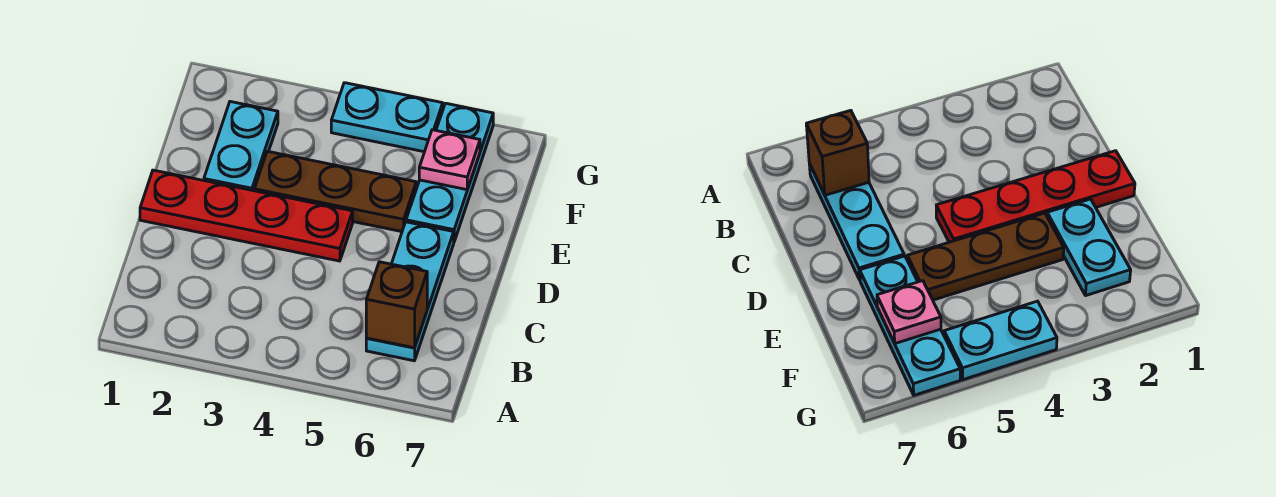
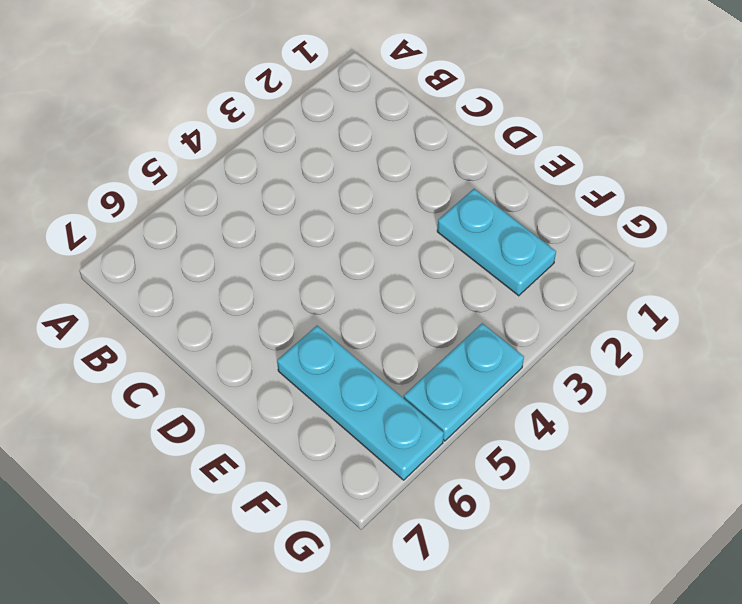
none -> cyan plate B6:D6 level 1
none -> red plate D1:D4 level 1

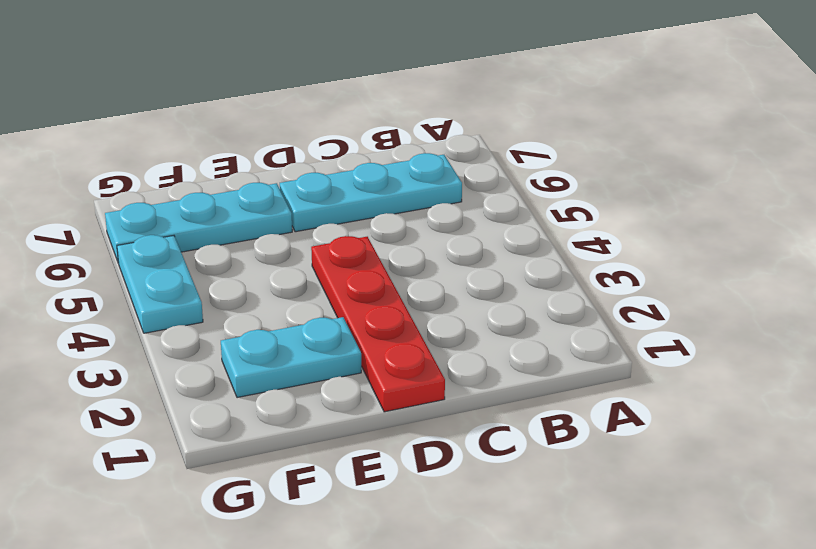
none -> brown plate E3:E5 level 1
none -> brown brick B6 level 2

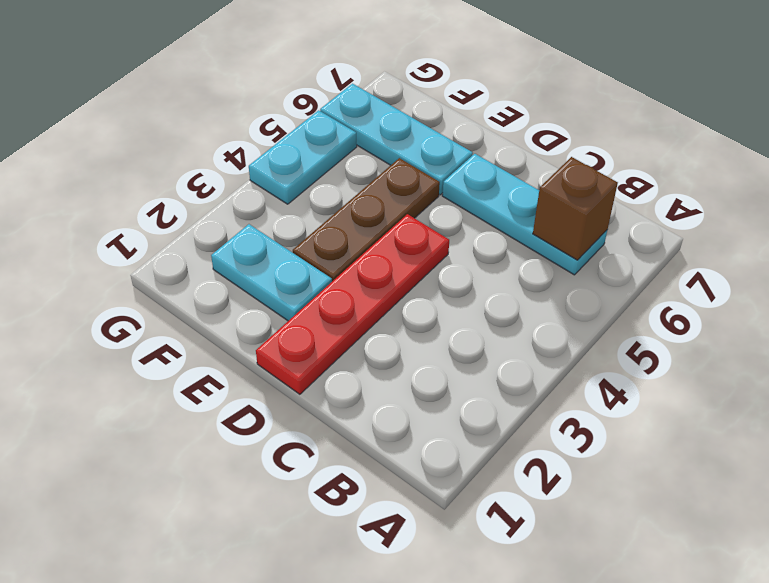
none -> pink plate F6 level 2

